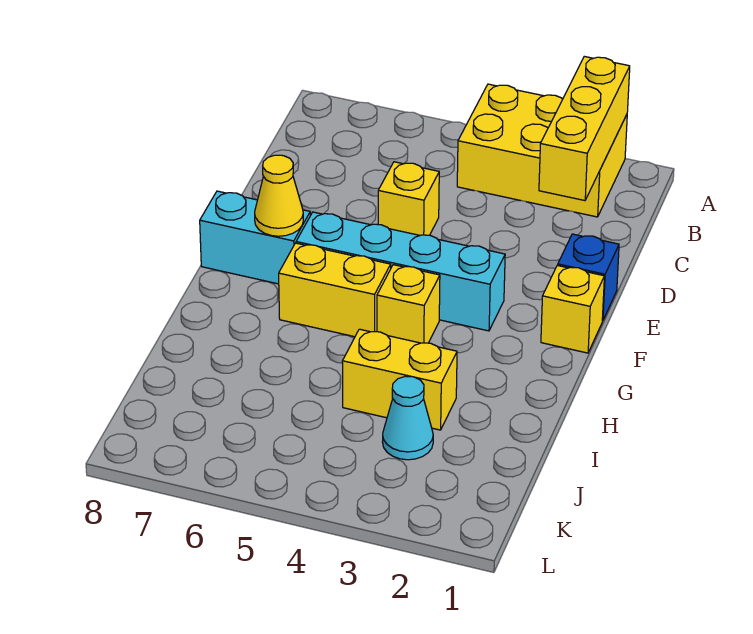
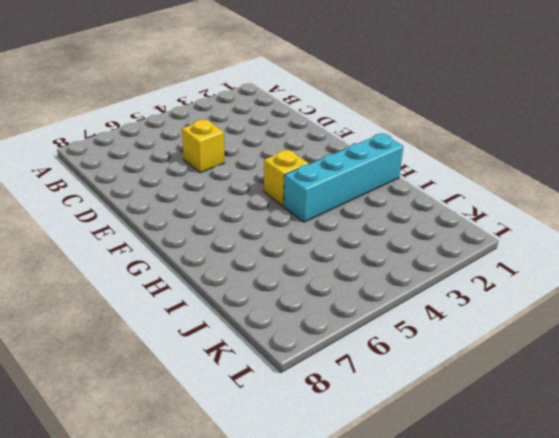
cyan brick H1:H4 level 1 -> cyan brick F3:F6 level 1
none -> yellow brick A2:B4 level 1
none -> blue brick E1 level 1
none -> yellow brick F1 level 1

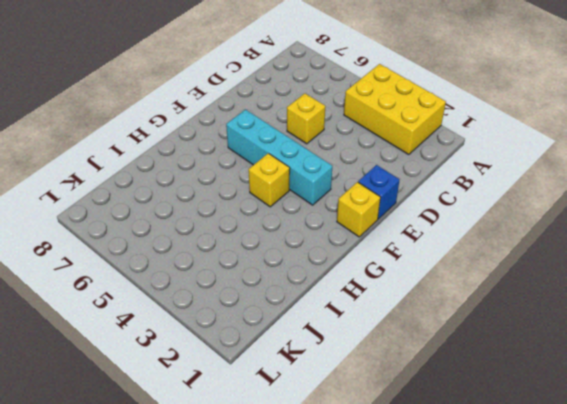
none -> cyan brick F7:F8 level 1
none -> yellow brick G5:G6 level 1
none -> yellow brick I3:I4 level 1

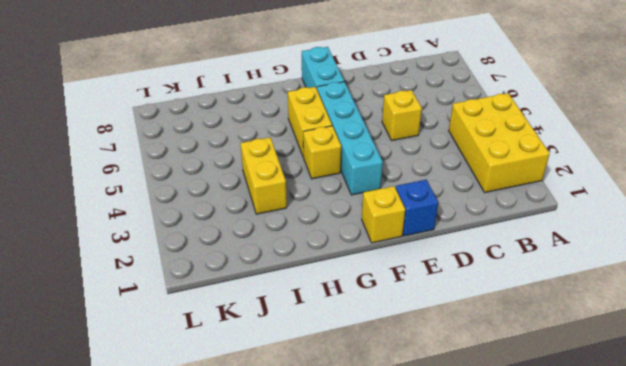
none -> cyan cone J3 level 1
none -> yellow brick A2:C2 level 2
none -> yellow cone F7 level 2

